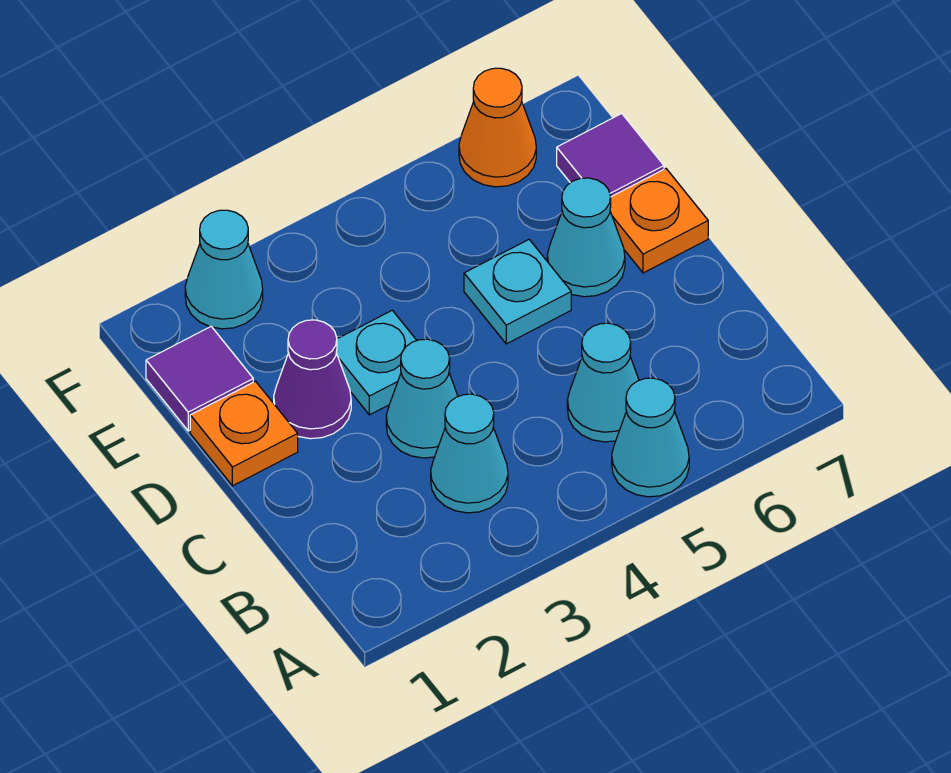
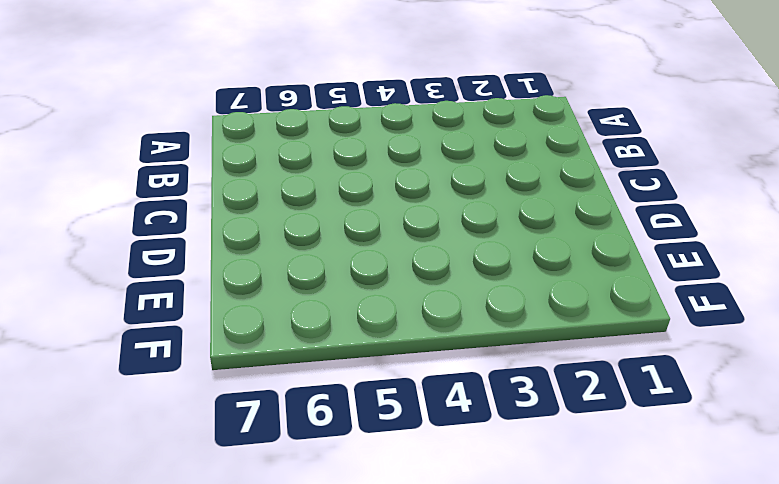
none -> cyan cone A5 level 1
none -> cyan cone B3 level 1
none -> cyan cone B5 level 1

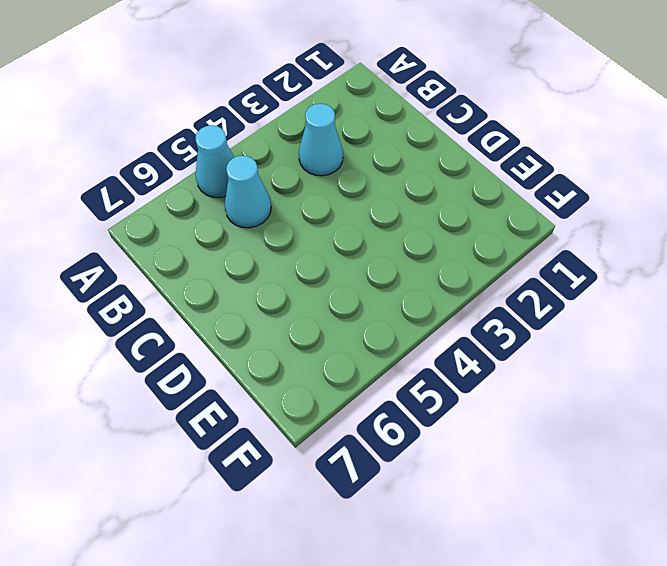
none -> cyan cone C3 level 1
none -> orange plate D1 level 1
none -> purple cone D2 level 1

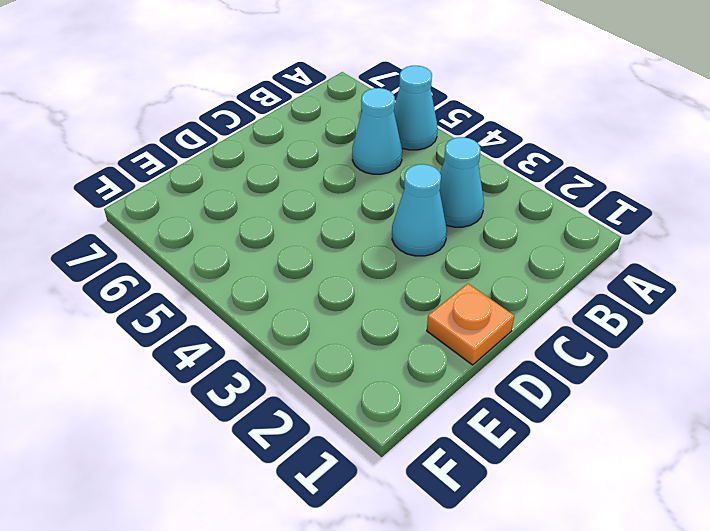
none -> purple cone D2 level 1
none -> cyan plate D3 level 1
none -> cyan plate D5 level 1

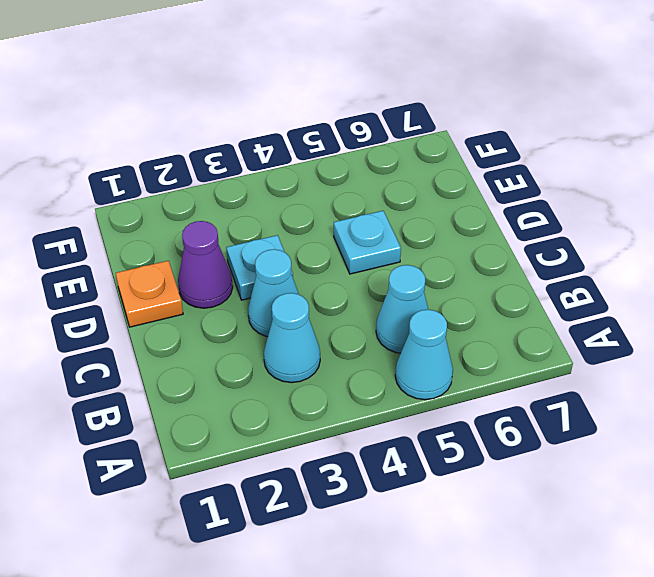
none -> cyan cone D6 level 1
none -> orange plate D7 level 1
none -> purple tile E1 level 1

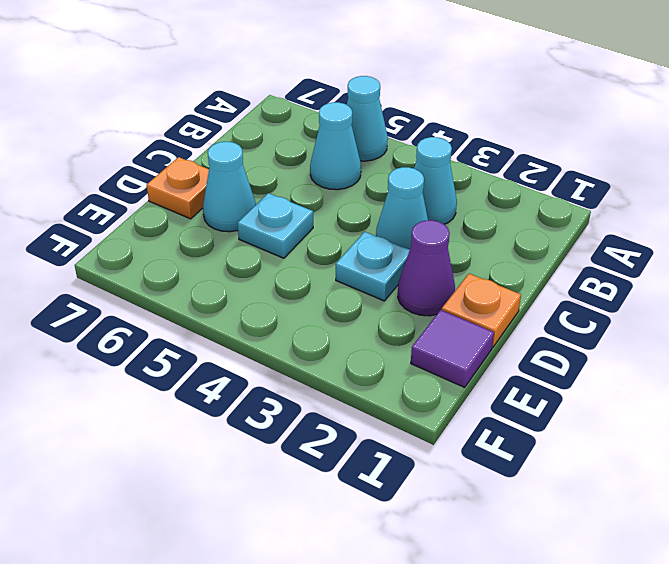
none -> purple tile E7 level 1
none -> cyan cone F2 level 1
none -> orange cone F6 level 1

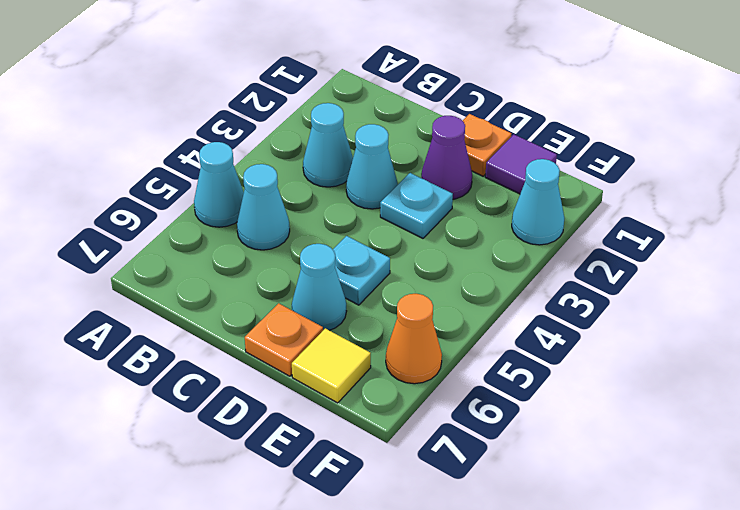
yellow tile E7 level 1 -> purple tile E7 level 1

